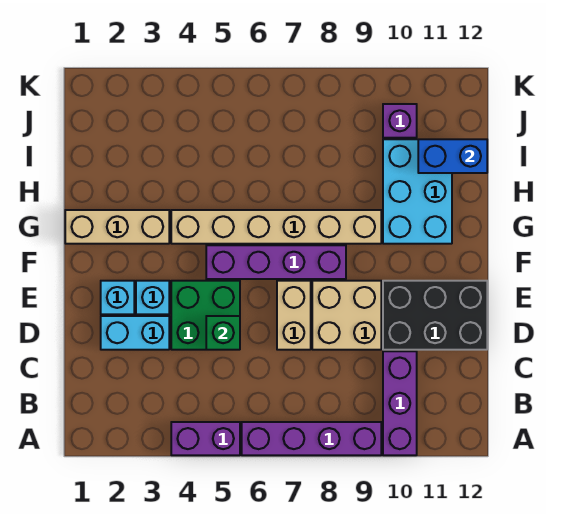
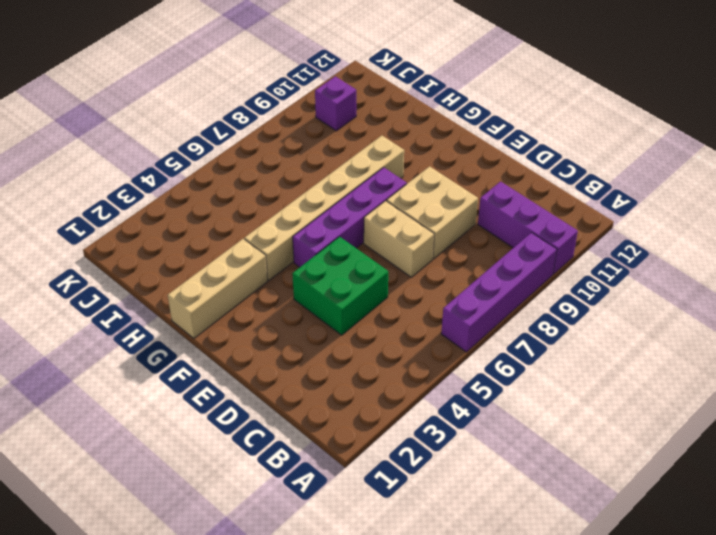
none -> purple brick A4:A5 level 1
none -> cyan brick D2:D3 level 1
none -> black brick D10:E12 level 1

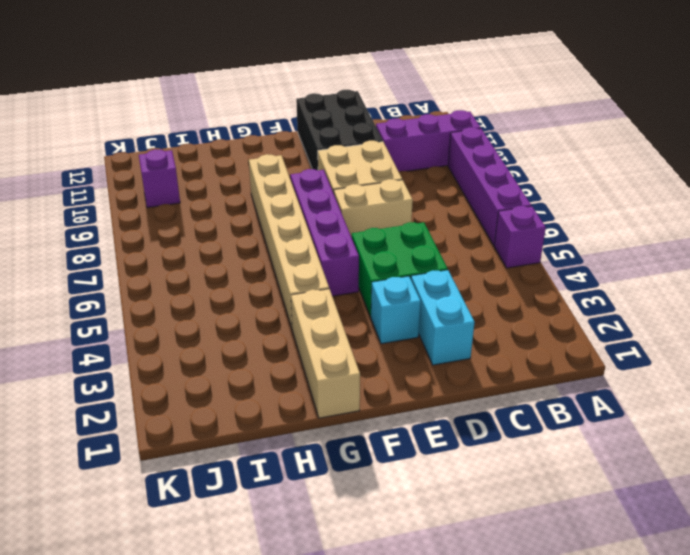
purple brick A5 level 1 -> purple brick A4:A5 level 1
none -> cyan brick E2 level 1
none -> cyan brick G10:I11 level 1
none -> green brick D5 level 2

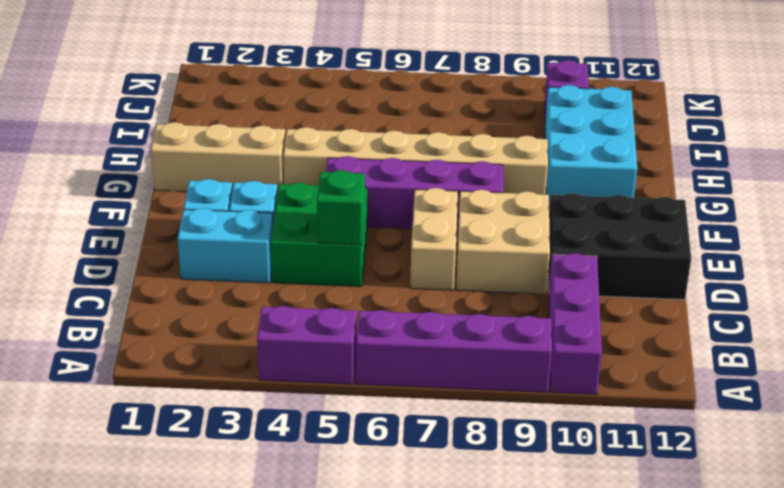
none -> blue brick I11:I12 level 2

